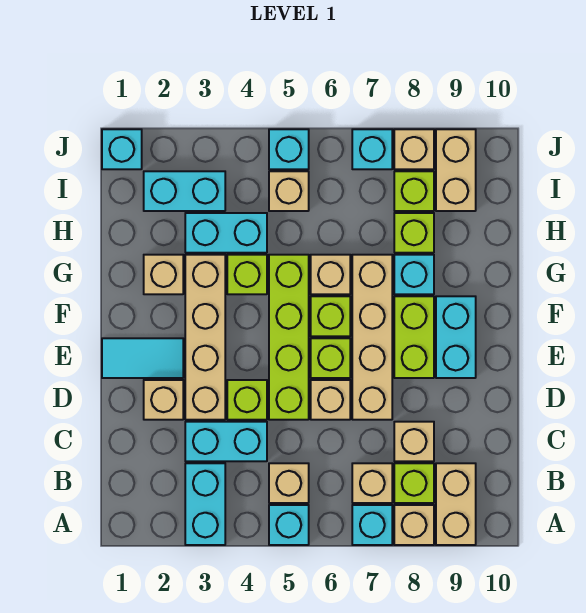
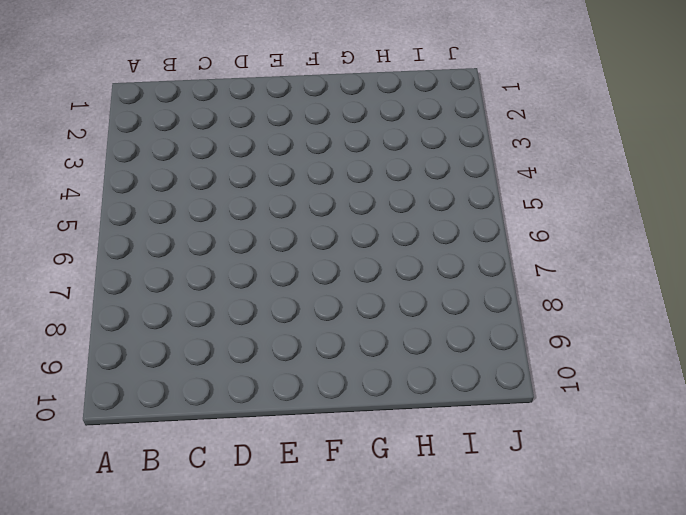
none -> cyan brick A3:B3 level 1
none -> cyan brick A5 level 1
none -> cyan brick A7 level 1
none -> tan brick A8 level 1

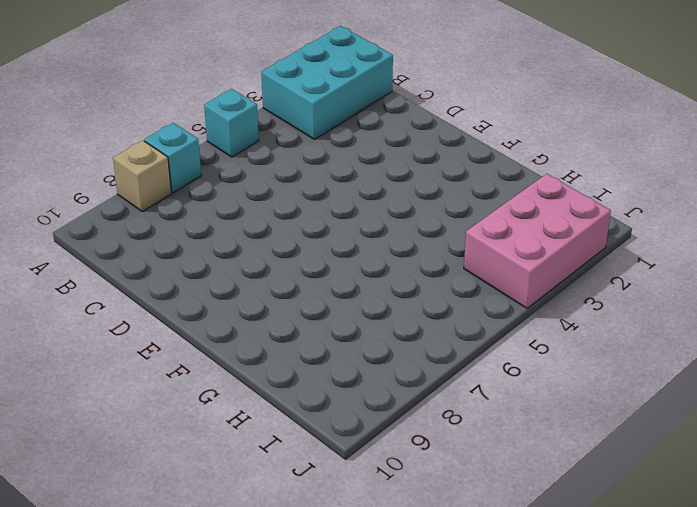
cyan brick A1:B3 level 1 -> cyan brick A3:B3 level 1
pink brick I2:J4 level 1 -> cyan brick I2:I3 level 1
none -> tan brick A9:B9 level 1
none -> tan brick B5 level 1
none -> tan brick B7 level 1
none -> lime brick B8 level 1

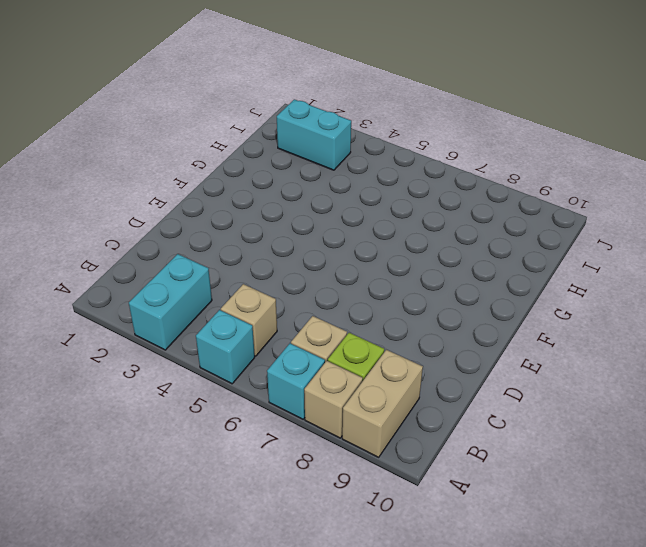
none -> cyan brick C3:C4 level 1
none -> tan brick C8 level 1
none -> tan brick D2 level 1
none -> tan brick D3:G3 level 1

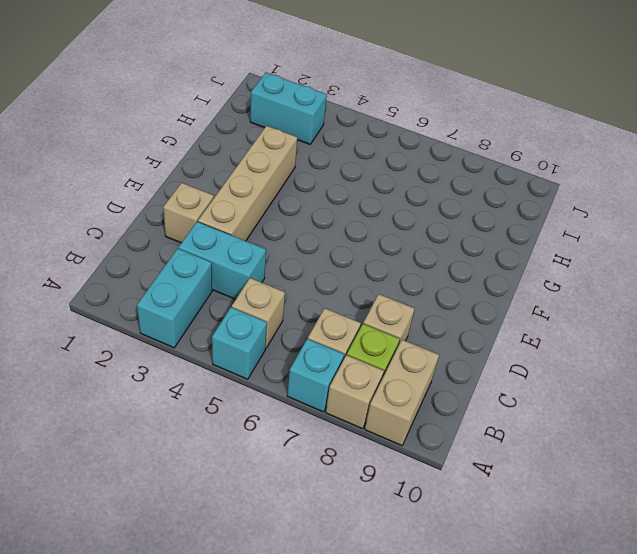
none -> lime brick D4 level 1
none -> lime brick D5:G5 level 1
none -> tan brick D6 level 1
none -> tan brick D7:G7 level 1

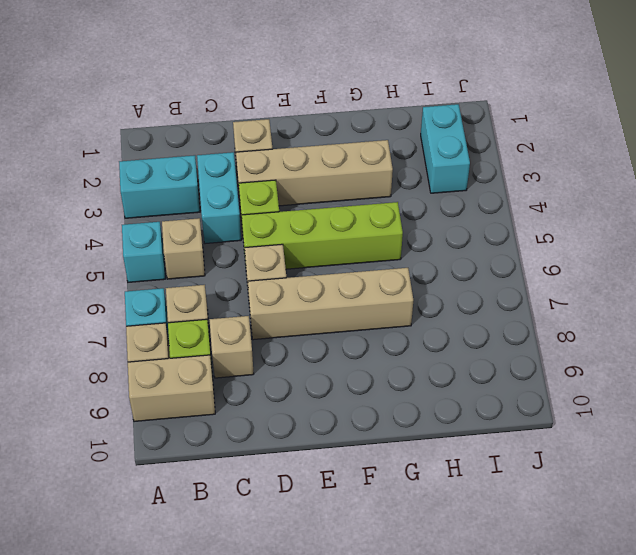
none -> cyan tile E1:E2 level 1
none -> lime brick E6 level 1
none -> lime brick E8:F8 level 1
none -> cyan brick E9:F9 level 1

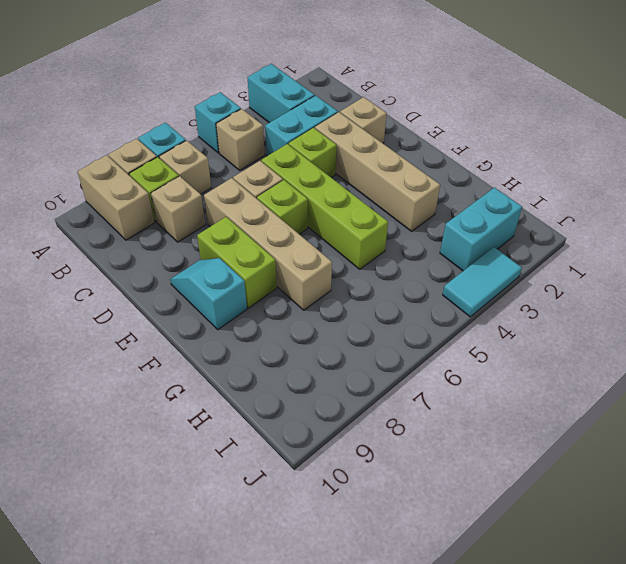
cyan slope E9:F9 level 1 top F -> cyan brick E9:F9 level 1
cyan tile J3:J4 level 1 -> cyan tile E1:E2 level 1
none -> lime brick F6 level 1
none -> tan brick G2 level 1
none -> lime brick G4 level 1
none -> tan brick G6 level 1

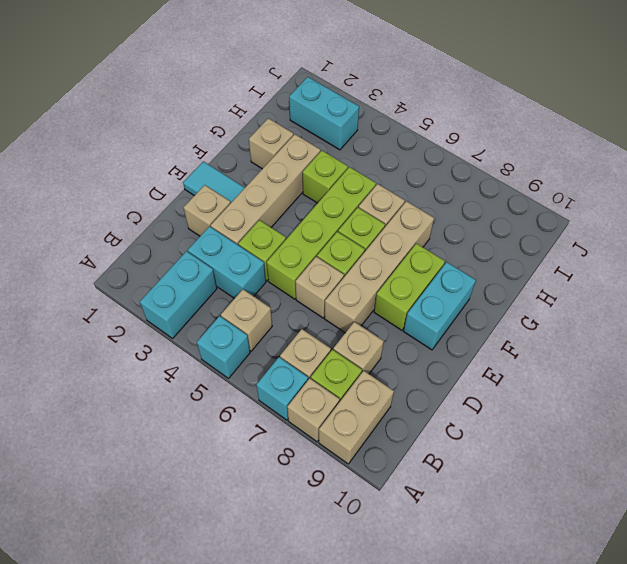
none -> cyan brick G8 level 1
none -> cyan brick H3:H4 level 1
none -> lime brick H8 level 1
none -> tan brick I5 level 1

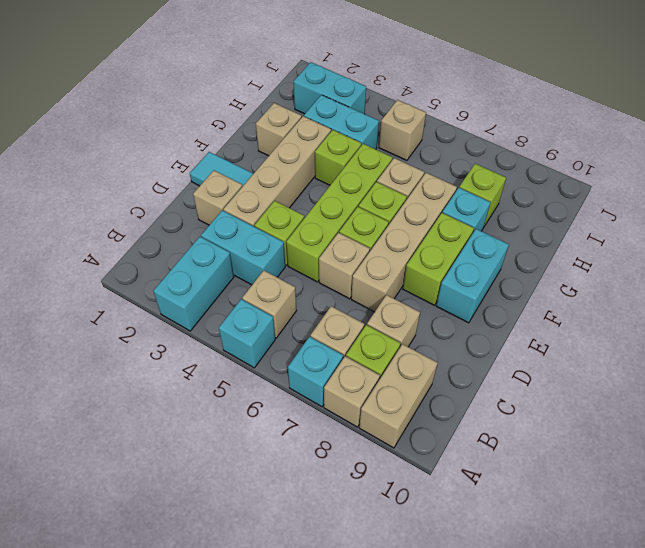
none -> lime brick I8 level 1
none -> tan brick I9:J9 level 1
none -> cyan brick J1 level 1
none -> cyan brick J5 level 1

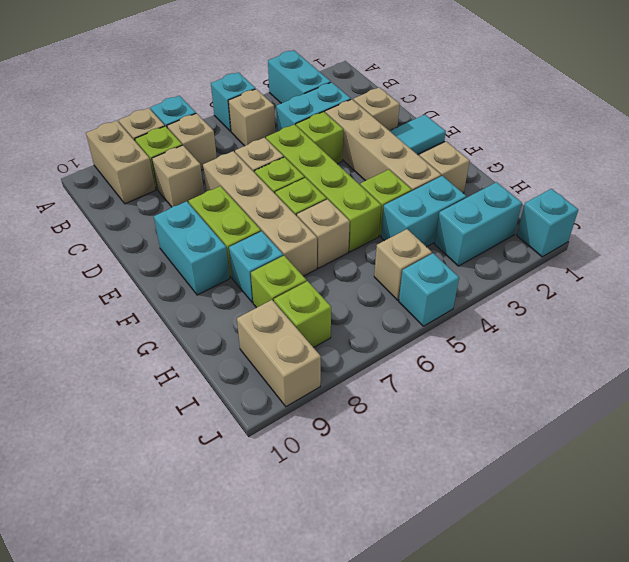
none -> cyan brick J7 level 1
none -> tan brick J8 level 1

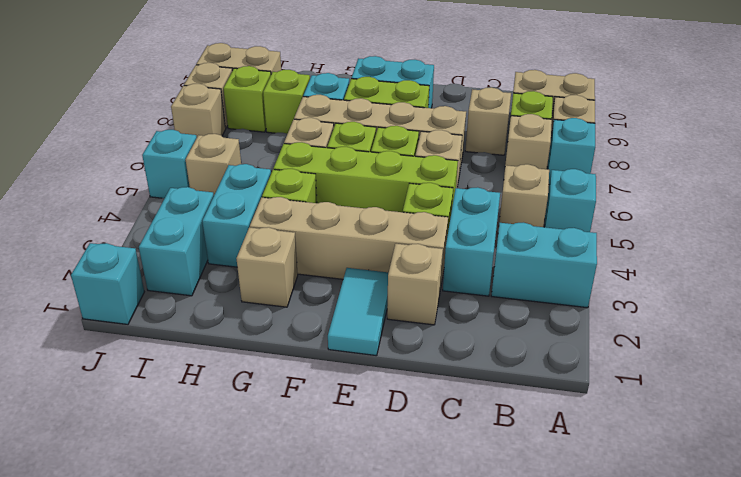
tan brick J7 level 1 -> cyan brick J7 level 1

